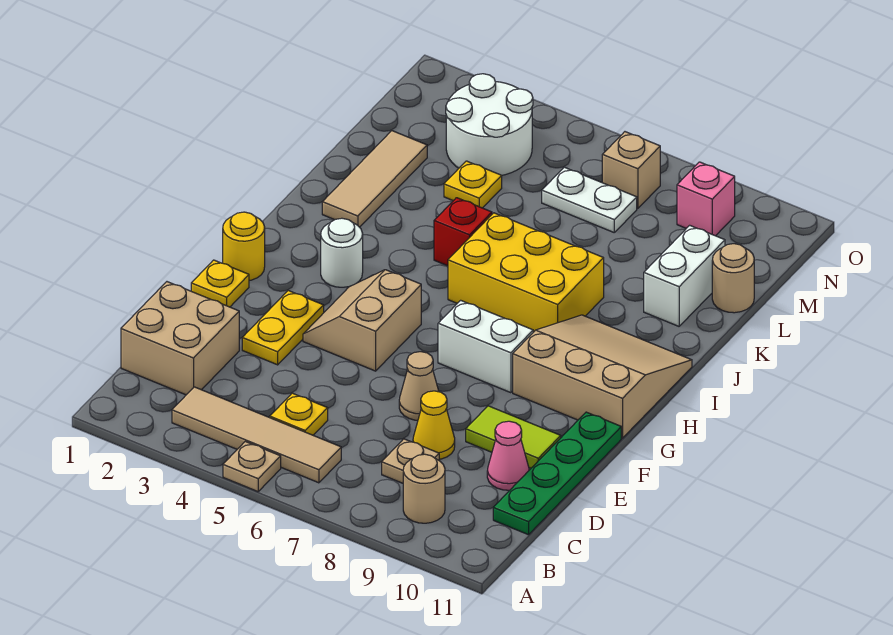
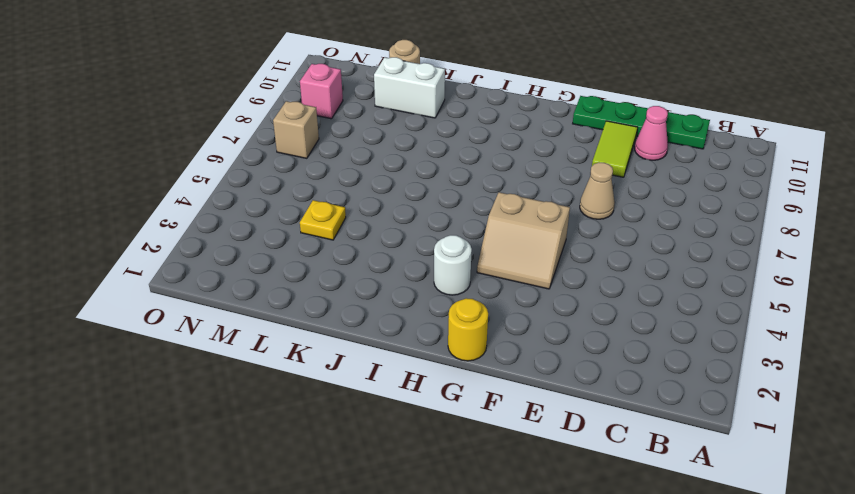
none -> tan plate A5 level 1
none -> tan tile B3:B6 level 1
none -> tan round brick B9 level 1

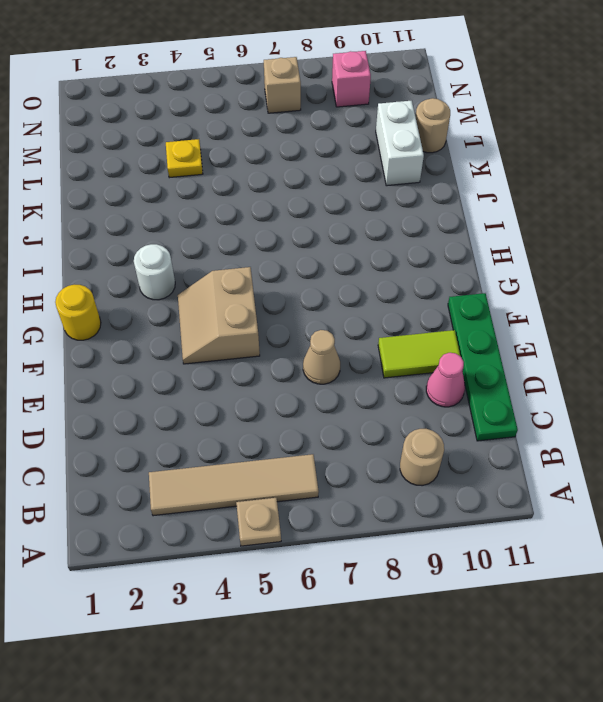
none -> tan brick C1:D2 level 1
none -> yellow plate C5 level 1
none -> tan plate C8 level 1

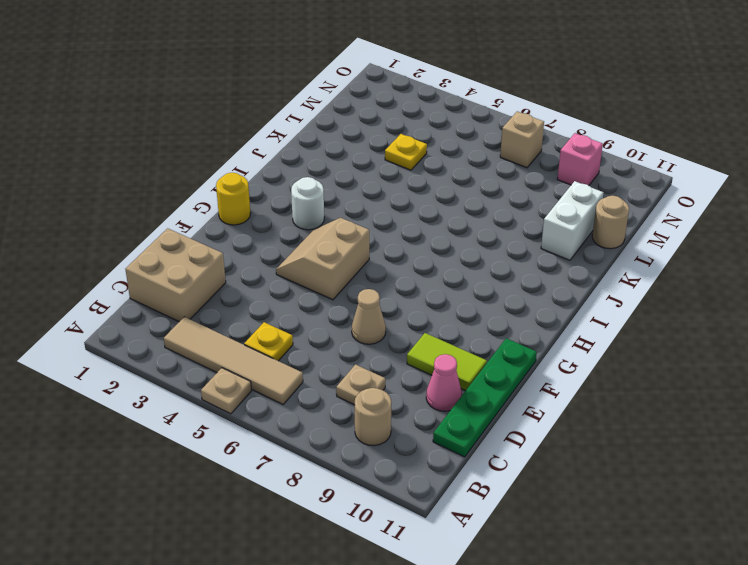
none -> yellow cone D8 level 1
none -> yellow plate E3:F3 level 1
none -> yellow plate F1 level 1

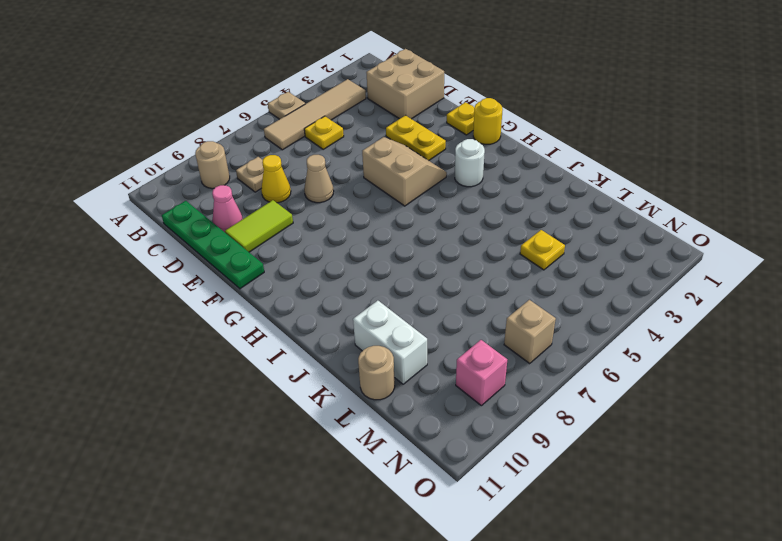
none -> white brick G7:G8 level 1
none -> tan slope G9:I11 level 1 top G
none -> yellow brick I6:J8 level 1

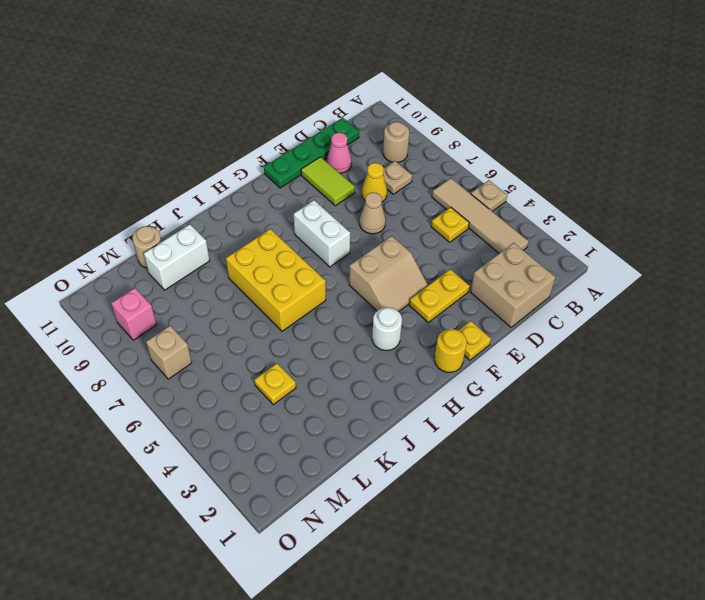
none -> tan slope G9:I11 level 1 top G
none -> tan tile J2:L2 level 1
none -> red brick J5 level 1

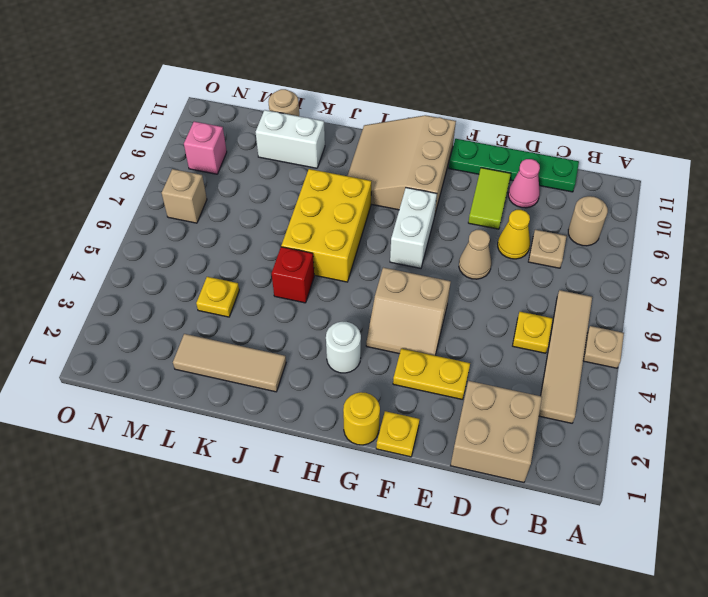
none -> white round brick M3:N4 level 1
none -> white plate M6:M7 level 1

